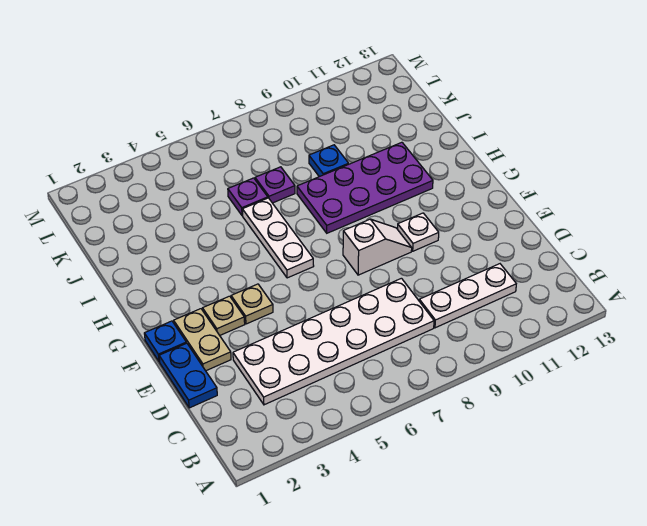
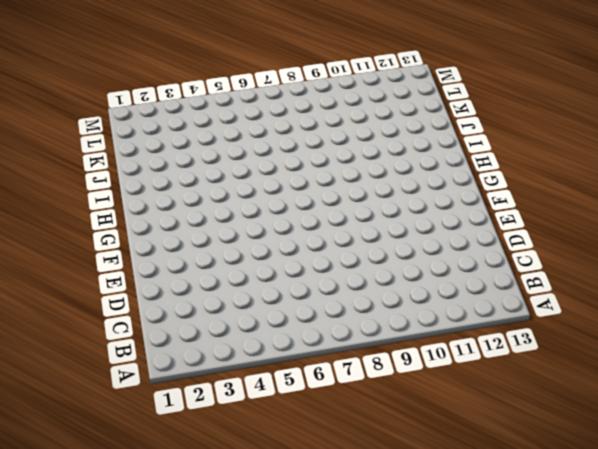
none -> white plate C3:D8 level 1
none -> white plate C9:C11 level 1
none -> blue plate D1:E1 level 1

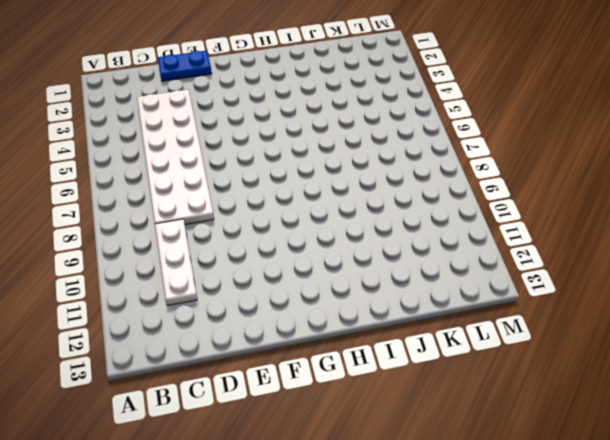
none -> tan plate E2:F2 level 1
none -> blue plate F1 level 1
none -> tan plate F3 level 1

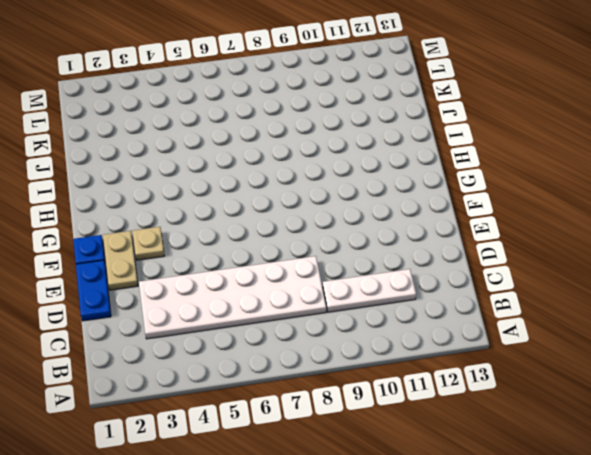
none -> tan plate F4 level 1
none -> white slope F8:F9 level 1 top 8
none -> white plate F10 level 1

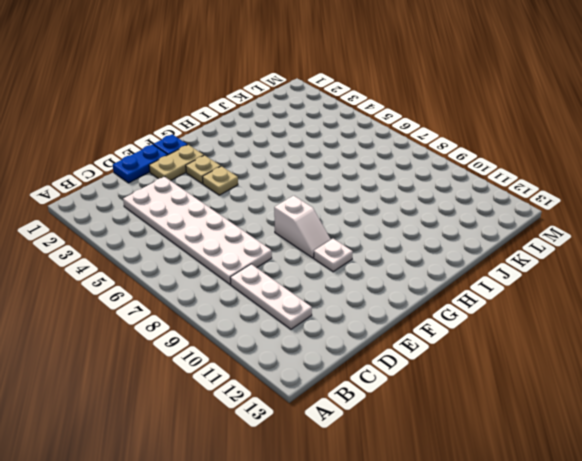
none -> white plate G6:I6 level 1
none -> purple plate H8:I11 level 1
none -> purple plate J6 level 1

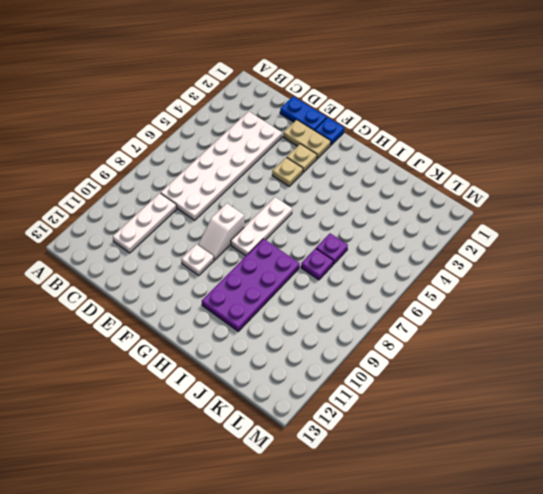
white plate G6:G8 level 1 -> white plate G6:I6 level 1
none -> blue plate J9 level 1

